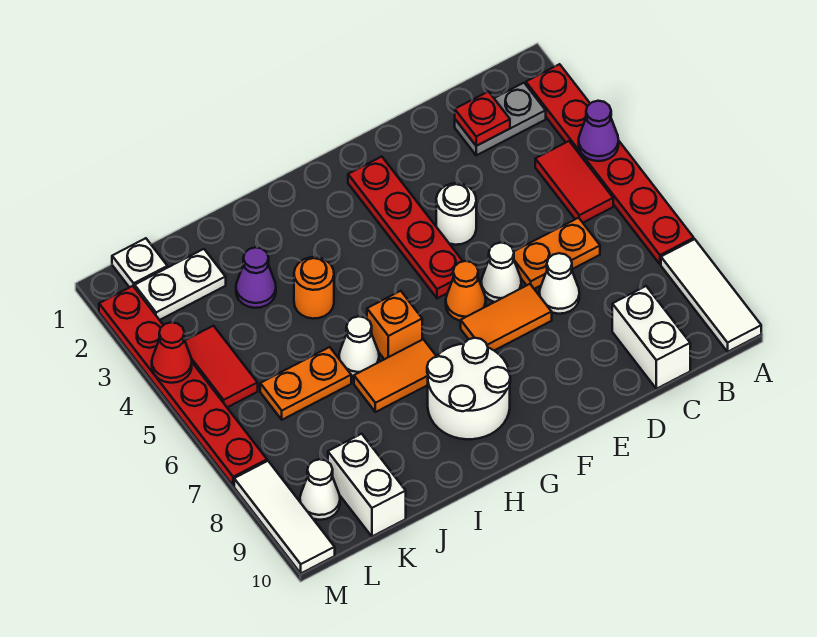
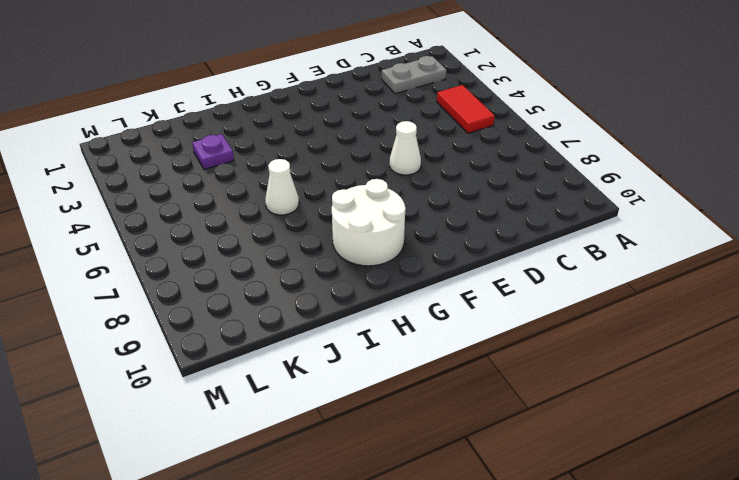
purple plate J3 level 1 -> purple cone J3 level 1
none -> red plate A2:A7 level 1
none -> white tile A8:A10 level 1
none -> orange plate C6:D6 level 1

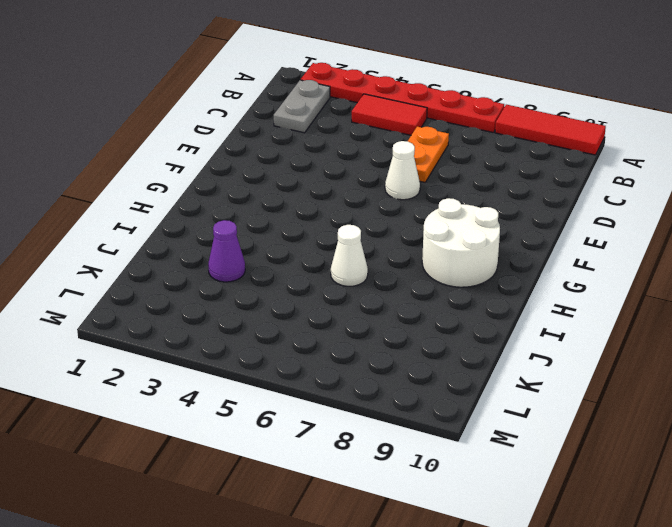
red tile A8:A10 level 1 -> white tile A8:A10 level 1
none -> white brick C9:C10 level 1
none -> white cone D7 level 1
none -> white round brick E4 level 1

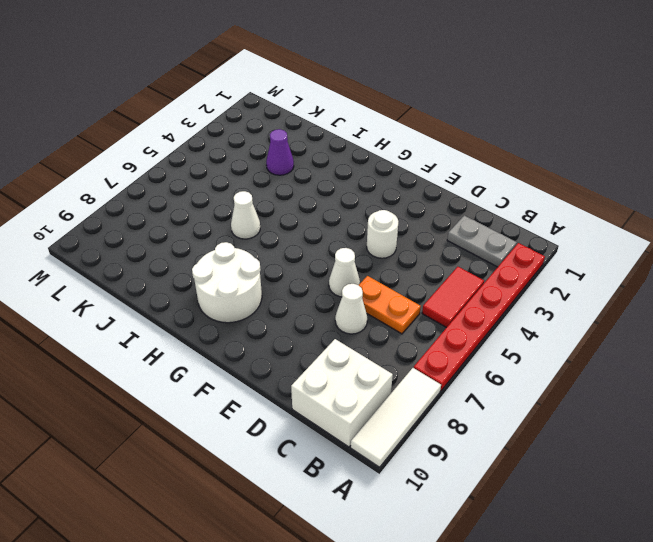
white brick B9:C10 level 1 -> white brick C9:C10 level 1
none -> orange tile E7:F7 level 1
none -> red plate F2:F5 level 1
none -> orange cone F6 level 1

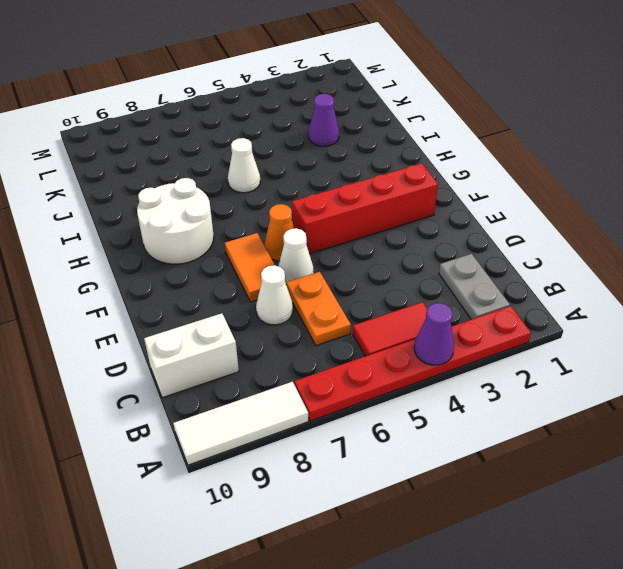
red brick F2:F5 level 1 -> red plate F2:F5 level 1
none -> white round brick E4 level 1
none -> orange brick H6 level 1
none -> orange tile H7:I7 level 1

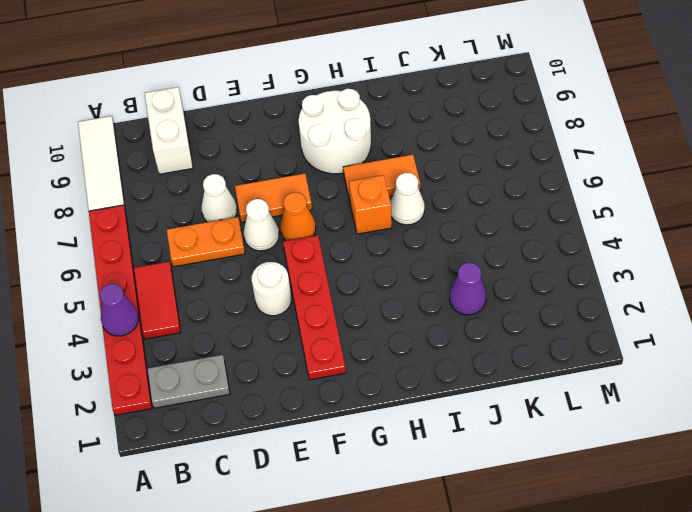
none -> orange round brick I4 level 1
none -> orange plate J6:K6 level 1
none -> white plate K2:L2 level 1

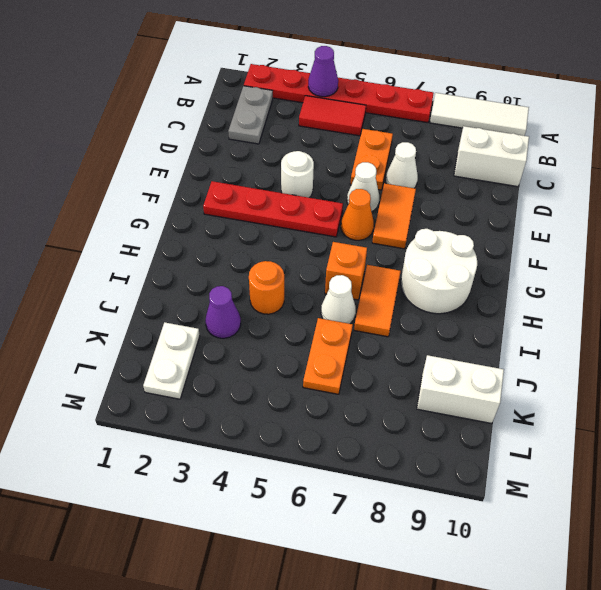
none -> white plate L1 level 1
none -> red tile L4:L5 level 1
none -> white cone L9 level 1

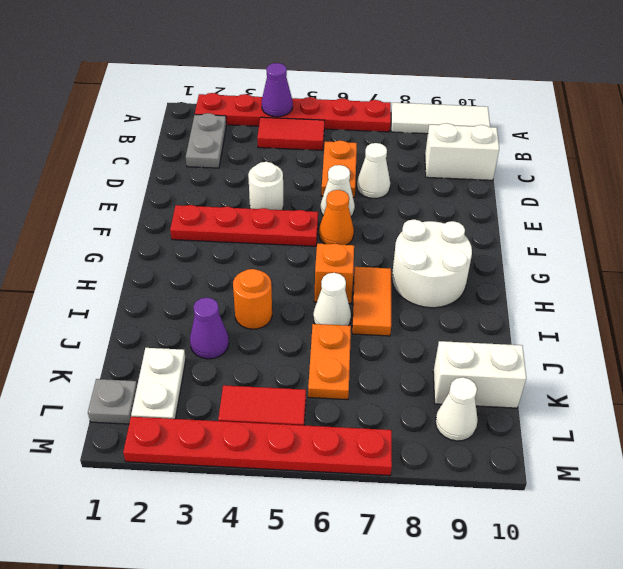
grey plate L1 level 1 -> white plate L1 level 1
none -> orange tile E7:F7 level 1
none -> white tile M8:M10 level 1
none -> red plate C2 level 2

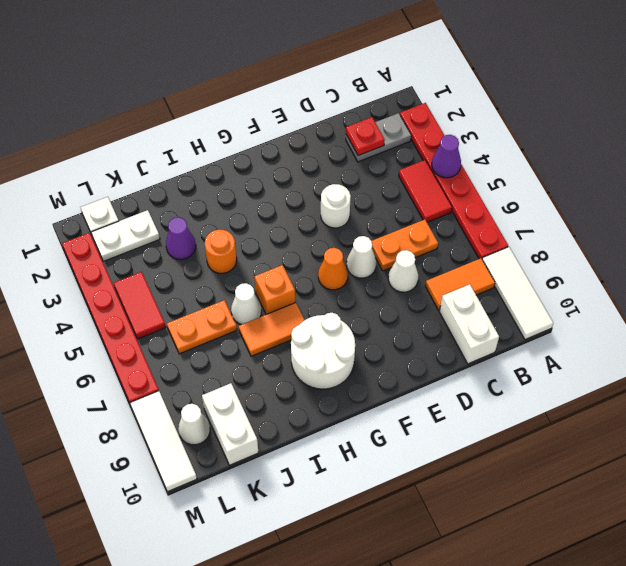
orange tile B8:C8 level 1 -> orange tile E7:F7 level 1
none -> red plate F2:F5 level 1
none -> red cone M4 level 2

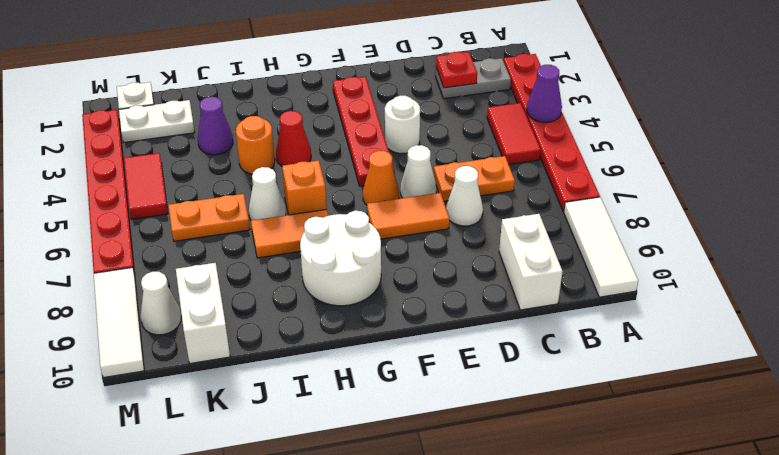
red cone H4 level 1 -> red cone M4 level 2

